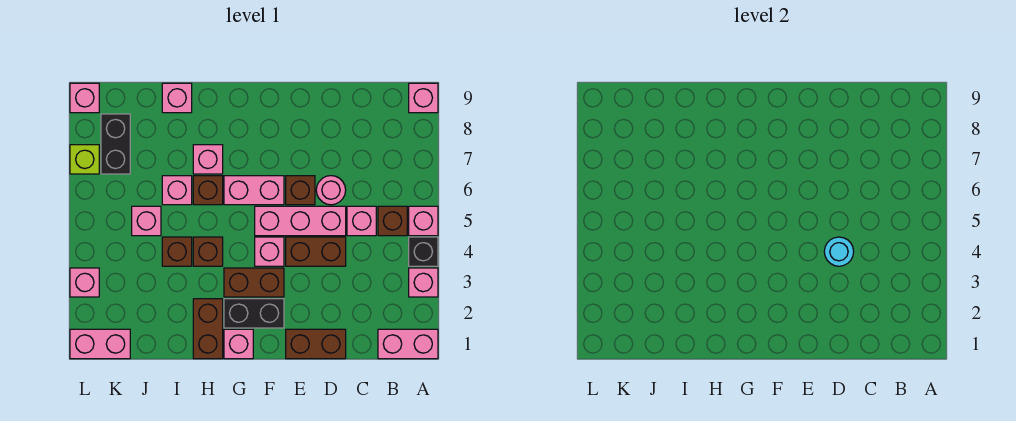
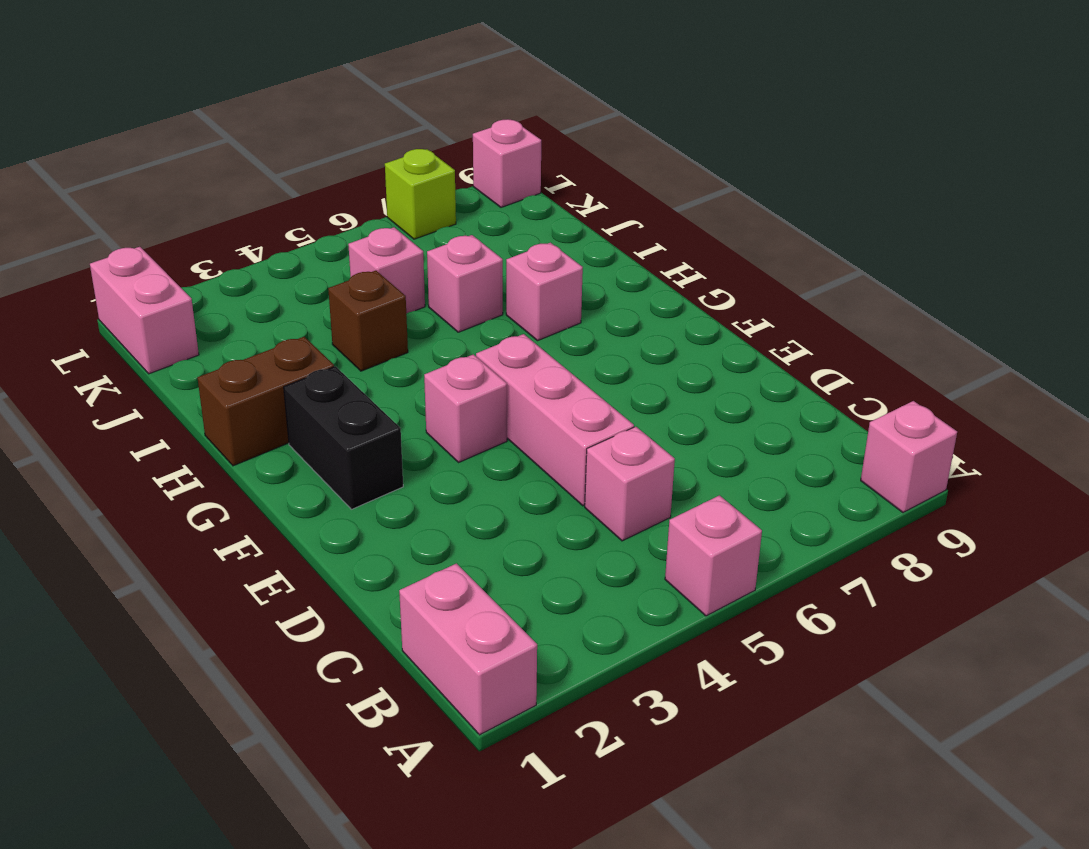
none -> pink brick A3 level 1
none -> black brick A4 level 1
none -> brown brick B5 level 1
none -> brown brick D1:E1 level 1

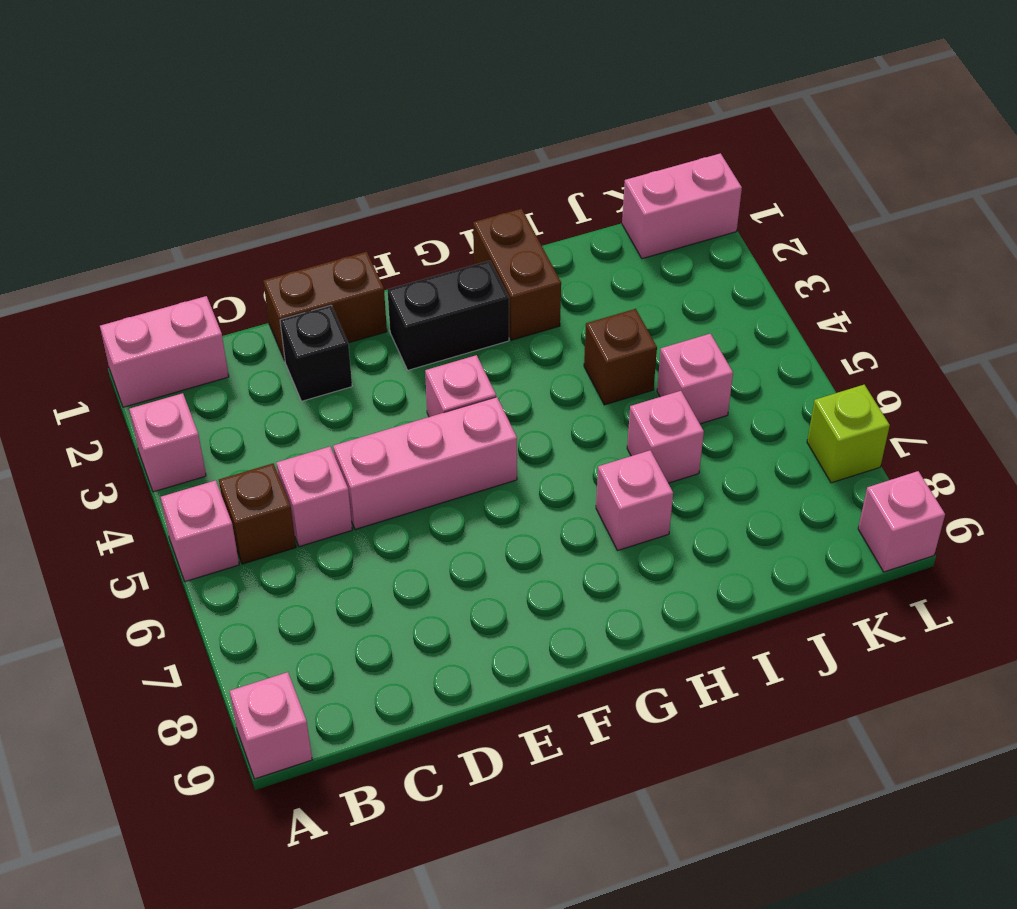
black brick D2 level 1 -> black brick A4 level 1
none -> brown brick D4:E4 level 1
none -> pink round brick D6 level 1
none -> brown brick E6 level 1
none -> brown brick F3:G3 level 1

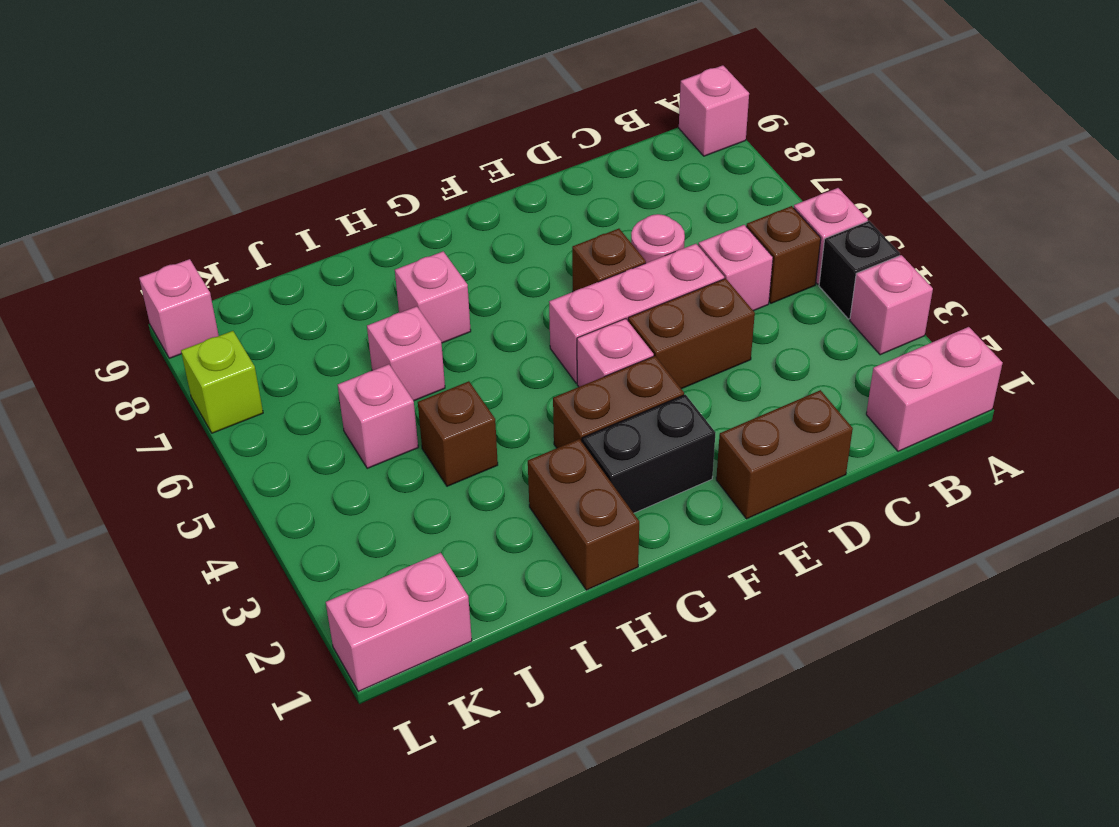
none -> pink brick F6:G6 level 1
none -> pink brick G1 level 1
none -> brown brick H4 level 1
none -> brown brick H6 level 1

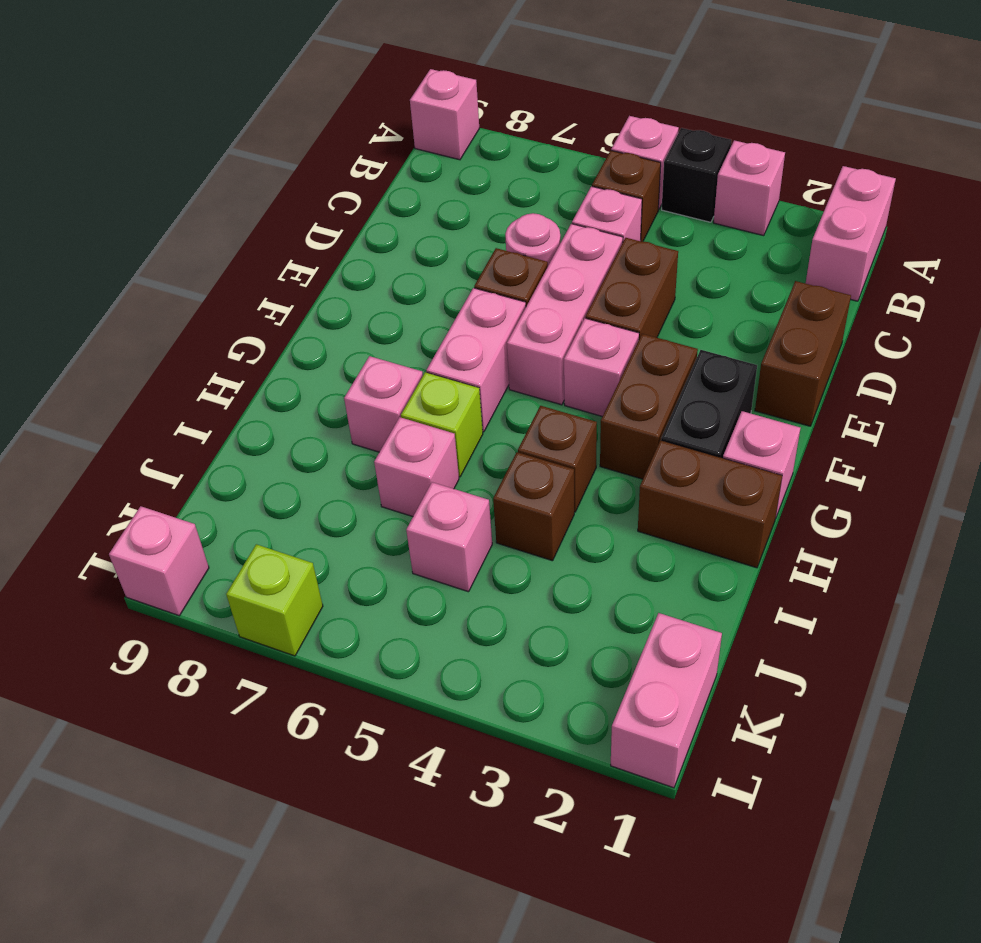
lime brick H6 level 1 -> brown brick H6 level 1
none -> pink brick I9 level 1
none -> black brick K7:K8 level 1
none -> pink brick L3 level 1
none -> cyan round brick D4 level 2

